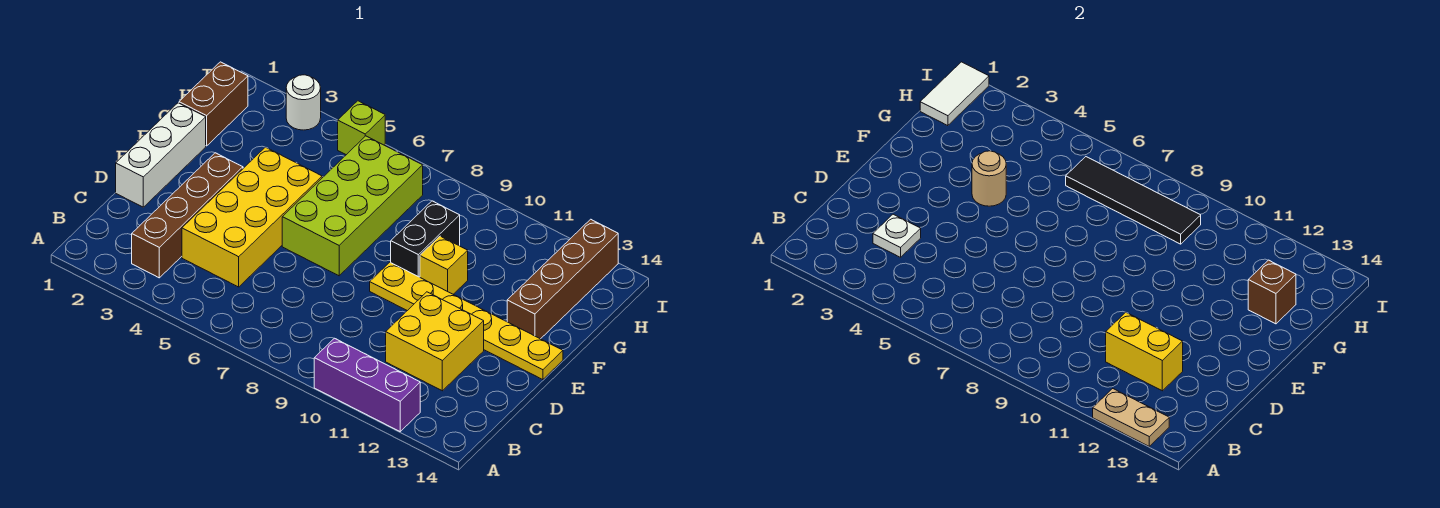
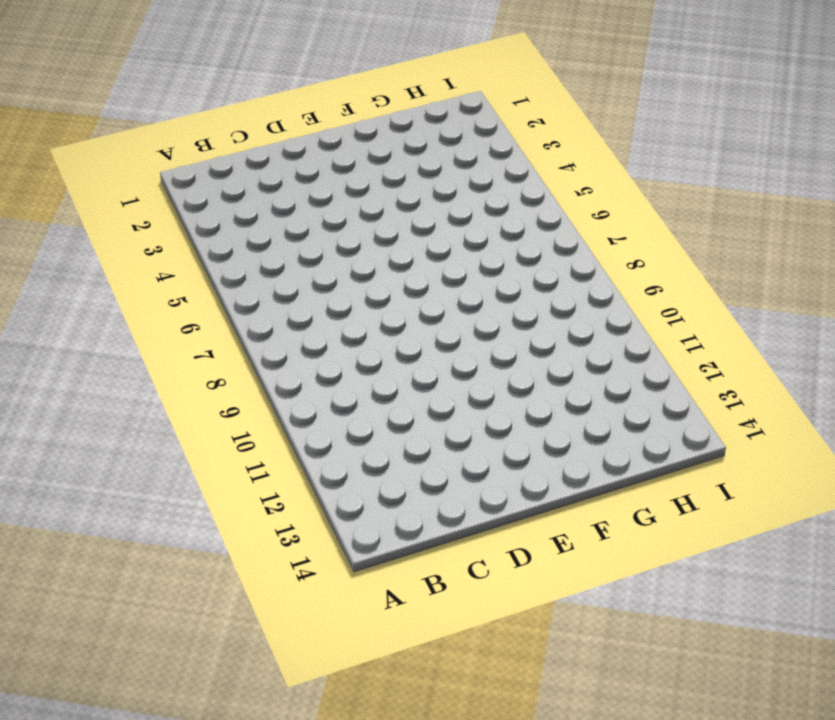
none -> purple brick A10:A12 level 1
none -> brown brick B3:E3 level 1
none -> yellow brick C4:F5 level 1

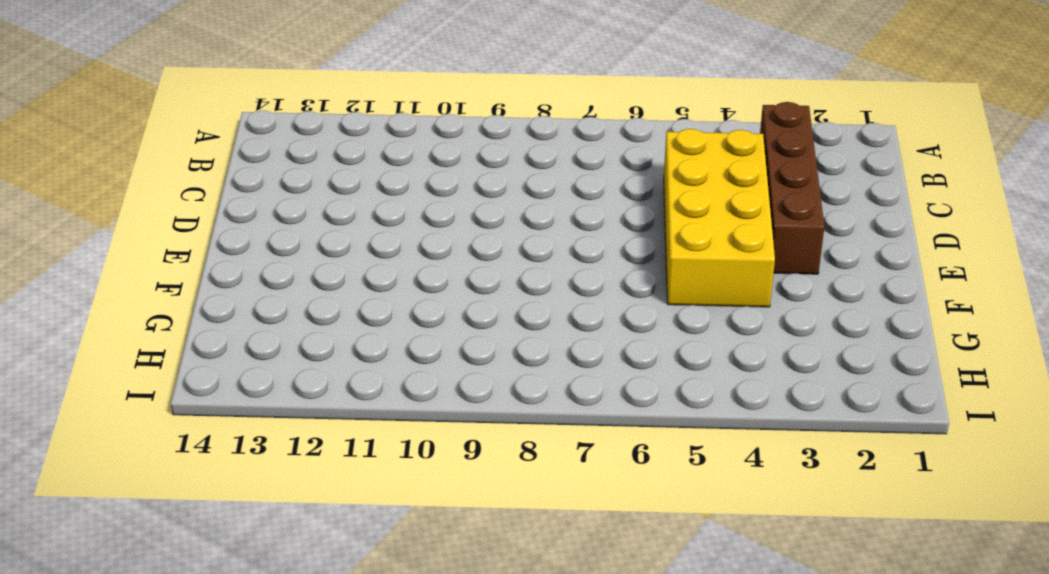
none -> purple brick A10:A12 level 1
none -> yellow brick C11:D12 level 1
none -> white brick D1:F1 level 1

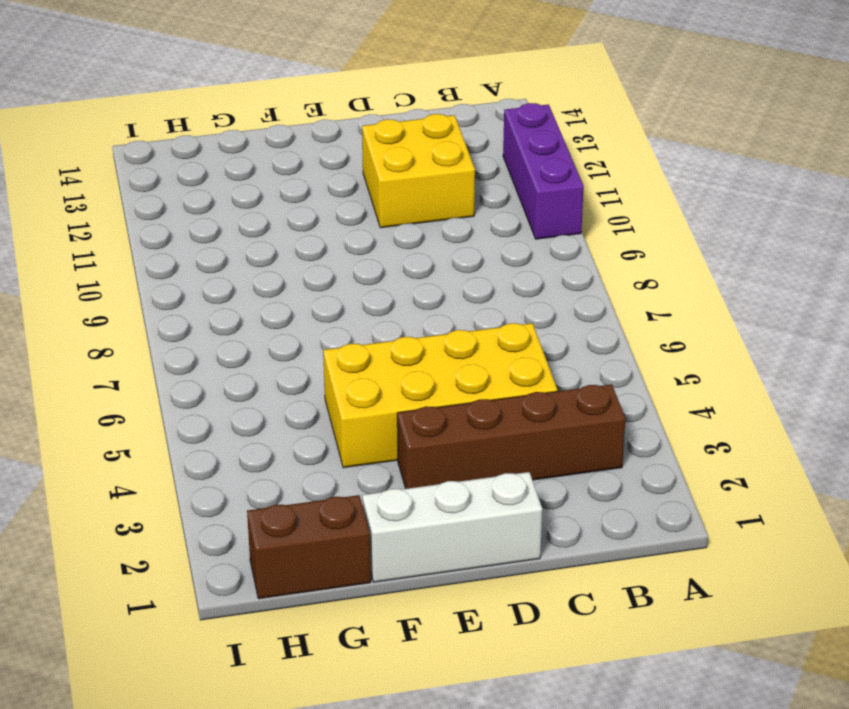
none -> lime brick E6:H7 level 1
none -> yellow plate E9:E14 level 1
none -> black brick F9:G9 level 1

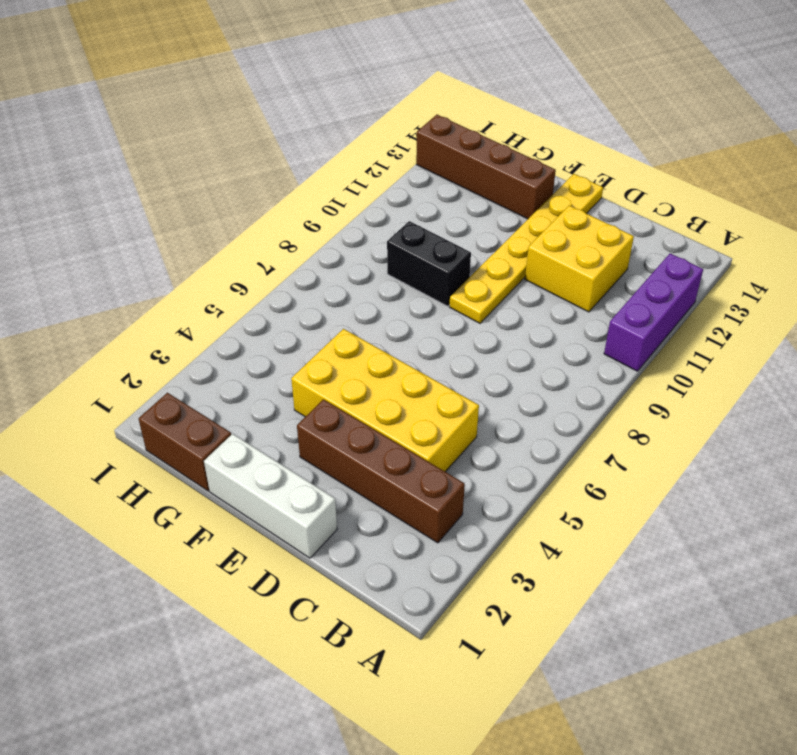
none -> lime brick E6:H7 level 1
none -> yellow brick F10 level 1
none -> white round brick I3 level 1

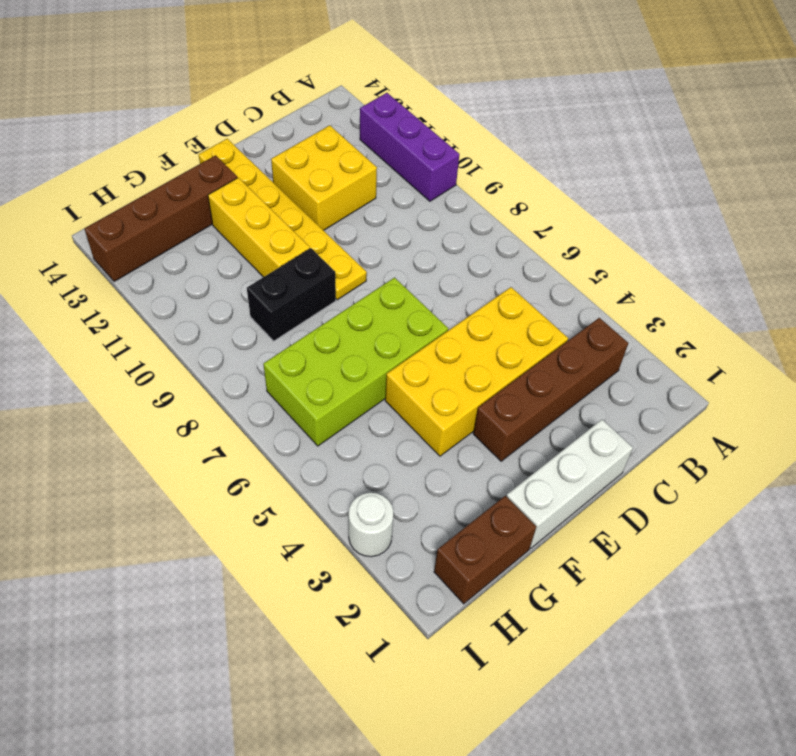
yellow brick F10:F12 level 1 -> yellow brick F10 level 1
none -> lime brick I5 level 1
none -> tan plate A12:A13 level 2
none -> white plate C3 level 2

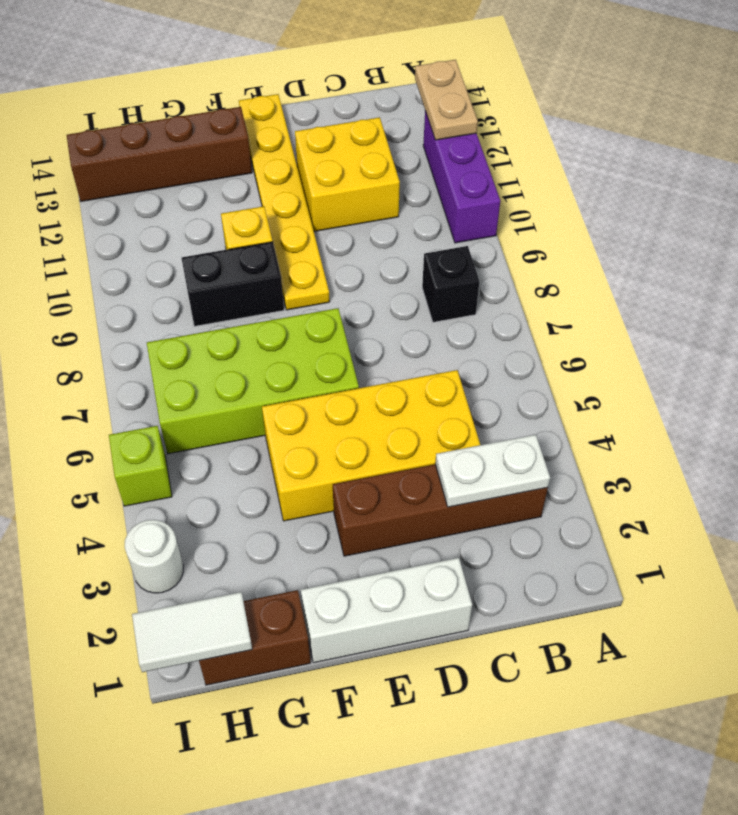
white plate B3:C3 level 2 -> white plate C3 level 2
black brick B8 level 1 -> none
none -> yellow brick C11:C12 level 2
none -> tan round brick F4 level 2
none -> brown brick G13 level 2

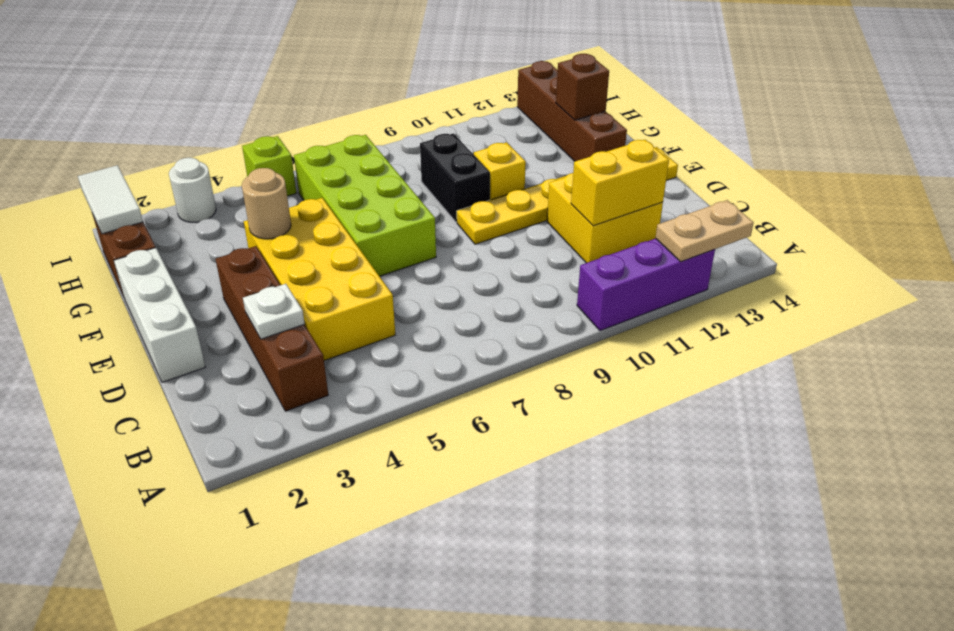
none -> black tile H6:H9 level 2

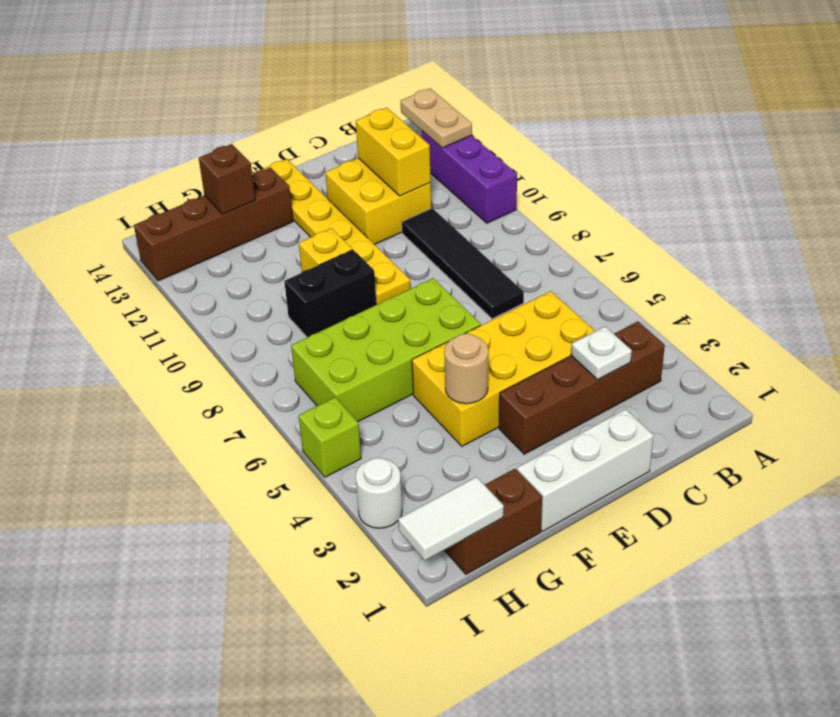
black tile C7:C10 level 1 -> black tile H6:H9 level 2

